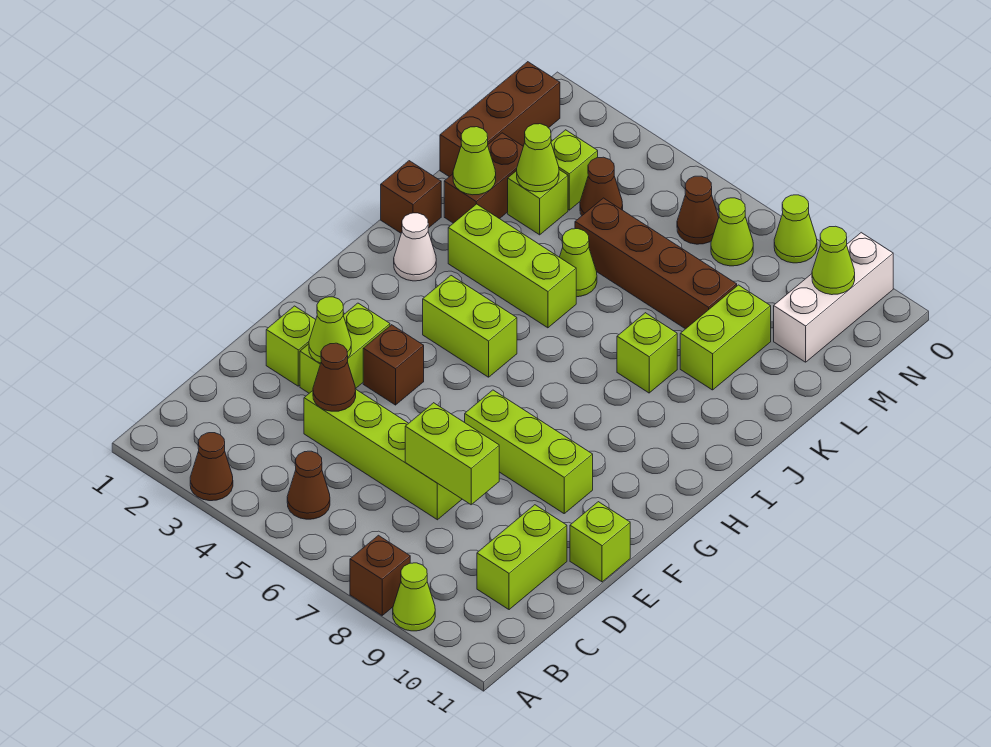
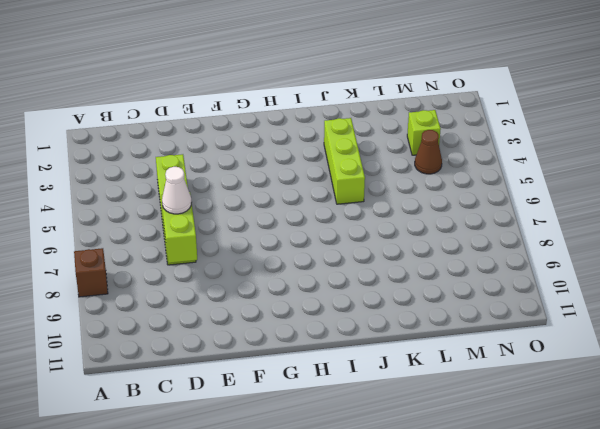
white cone D7 level 3 -> white cone I2 level 1
none -> brown cone A3 level 1
none -> lime cone A9 level 1
none -> brown cone B5 level 1
none -> lime brick C10:D10 level 1

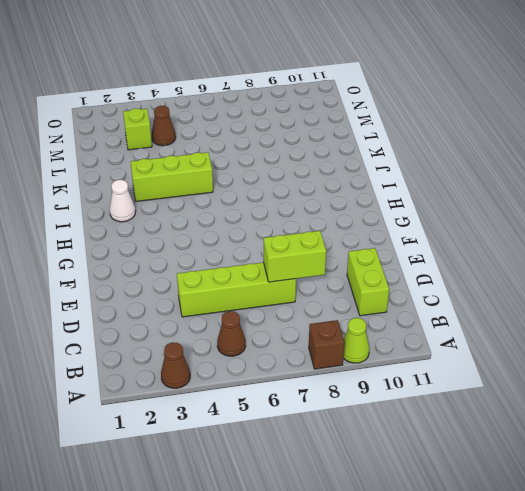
none -> lime brick E2 level 1
none -> lime brick E3:F3 level 1
none -> lime brick E11 level 1
none -> brown brick F4 level 1

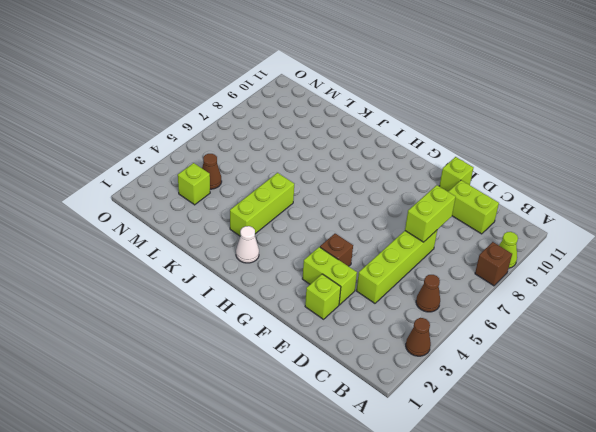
none -> lime brick F7:F9 level 1
none -> lime brick H4:H5 level 1
none -> brown brick J1 level 1
none -> lime brick J8 level 1

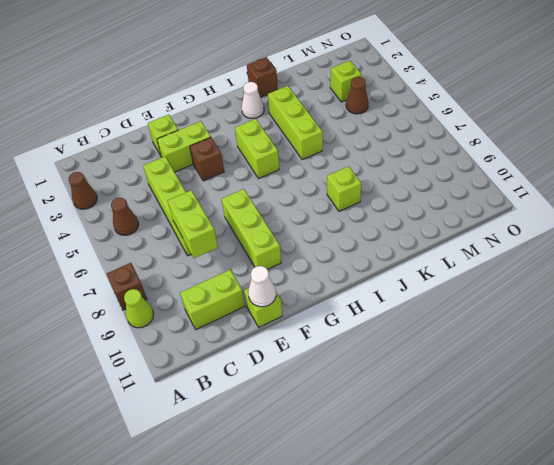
white cone E11 level 2 -> none
none -> brown brick K2:L2 level 1
none -> lime cone K5 level 1
none -> lime brick K9:L9 level 1
none -> brown brick L1:N1 level 1

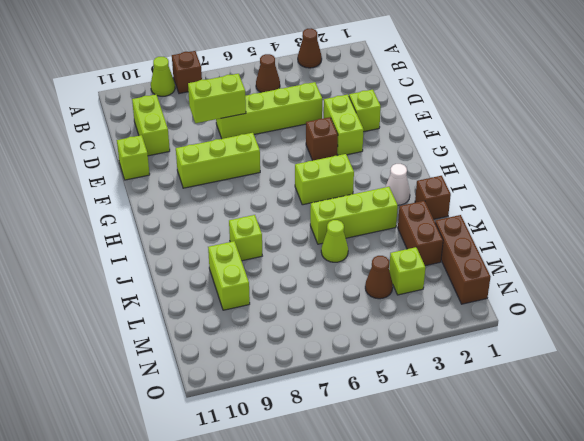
none -> lime brick L3 level 1
none -> brown brick L5:L8 level 1
none -> white brick M10:O10 level 1
none -> brown cone N6 level 1

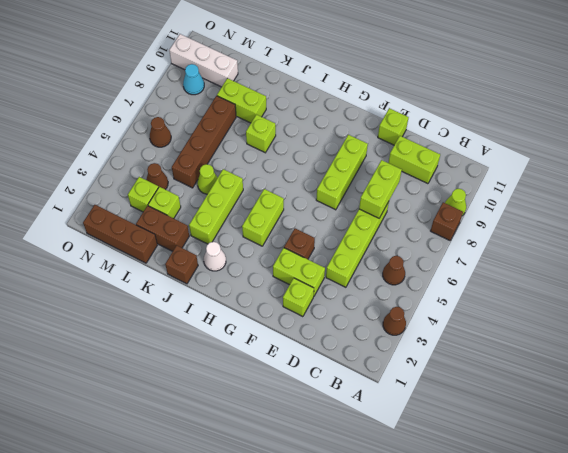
cyan cone N9 level 1 -> none
none -> lime cone N7 level 1
none -> lime cone O8 level 1
none -> brown cone D4 level 2
none -> lime cone E3 level 2

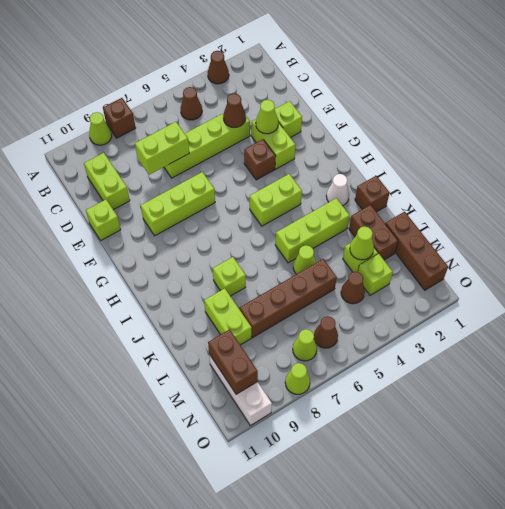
brown brick M10:N10 level 2 -> lime cone N10 level 2
none -> lime cone K2 level 2

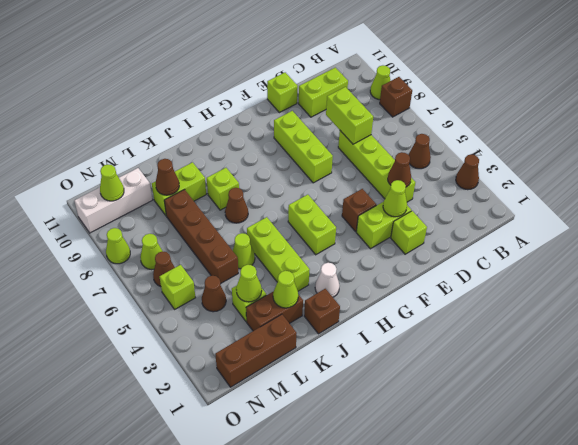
brown cone J7 level 1 -> none
brown cone L9 level 2 -> none
lime brick N5 level 1 -> lime brick M3 level 1

